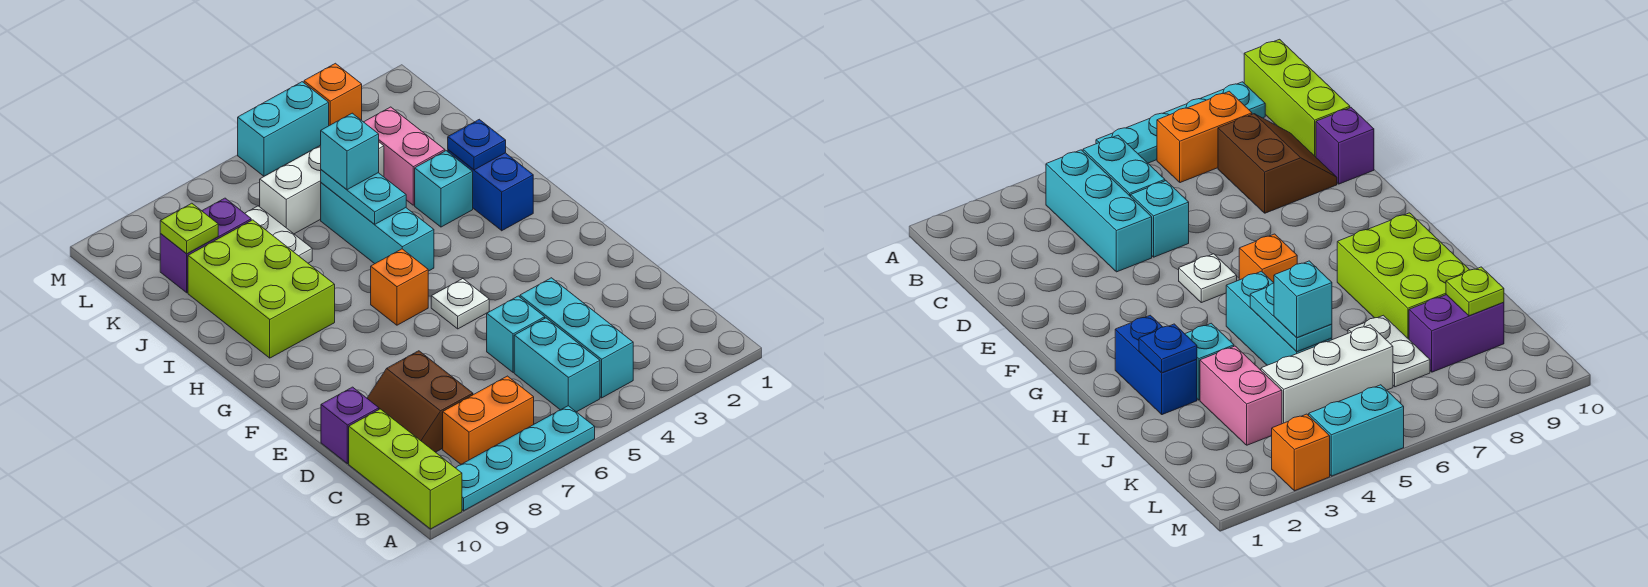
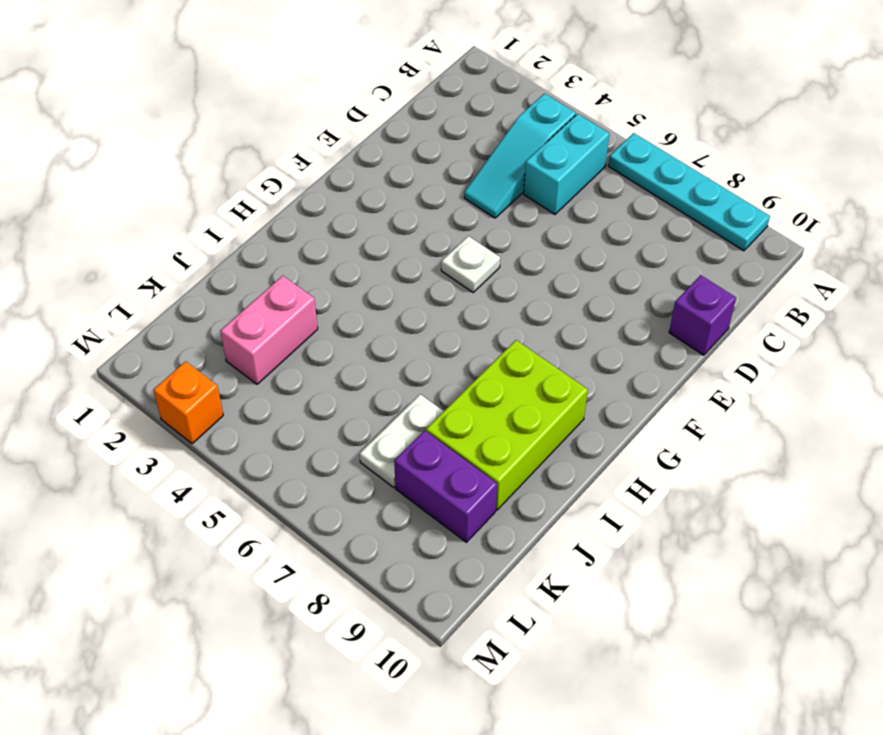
cyan slope B4:D4 level 1 top B -> cyan brick B4:D4 level 1
none -> lime brick A10:C10 level 1
none -> orange brick B7:B8 level 1
none -> brown slope C8:D9 level 1 top 8

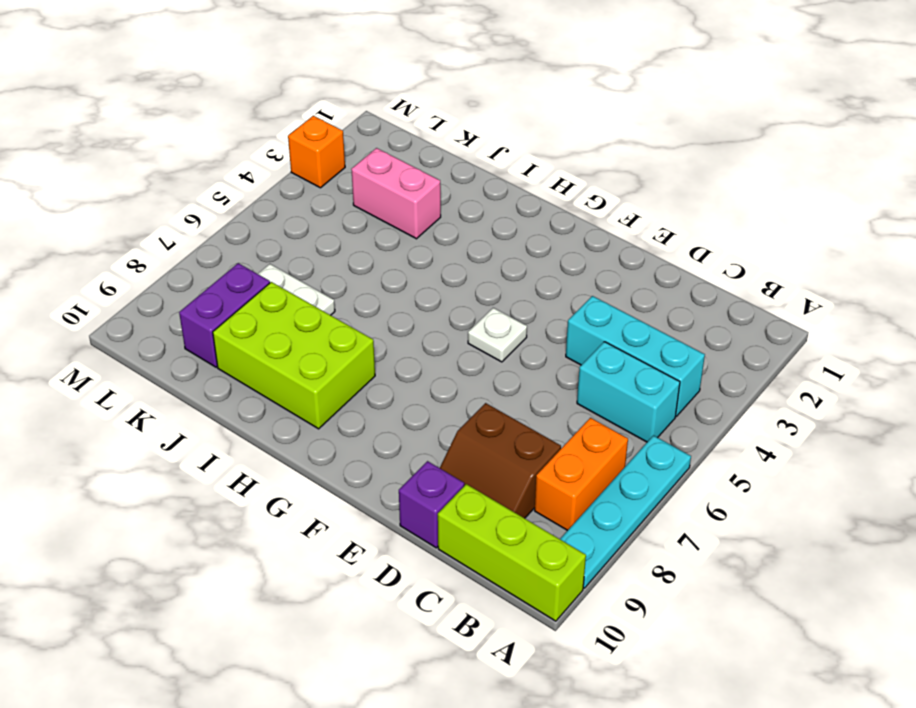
none -> cyan brick D5 level 1
none -> orange brick G6 level 1
none -> blue brick H2:I2 level 1

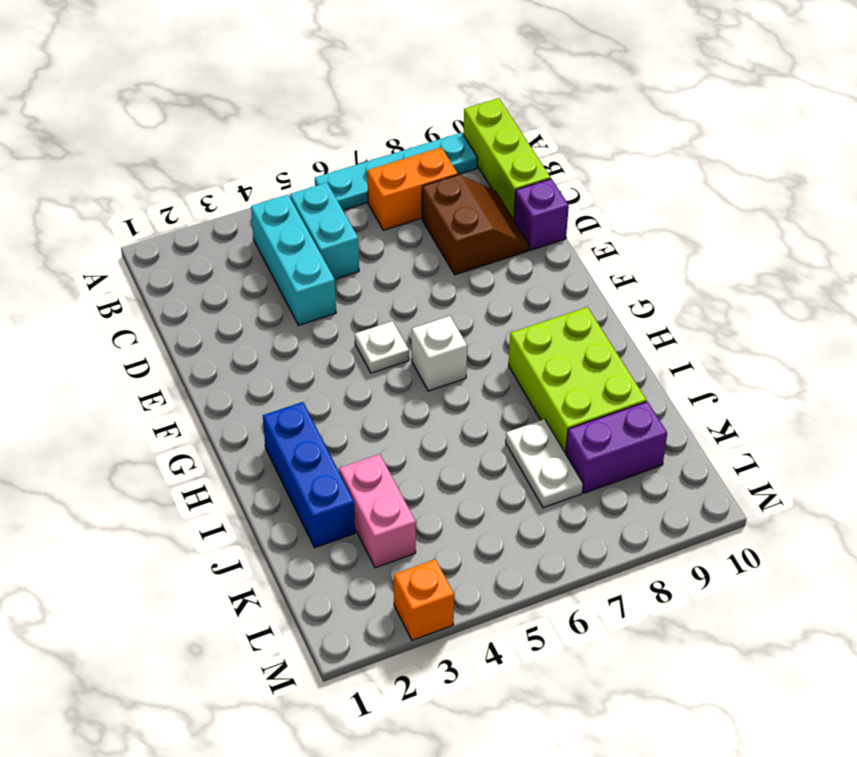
white brick G6 level 1 -> orange brick G6 level 1
blue brick H2:J2 level 1 -> blue brick H2:I2 level 1
none -> cyan brick D5 level 1
none -> cyan brick H5:J5 level 1
none -> cyan brick I3 level 1

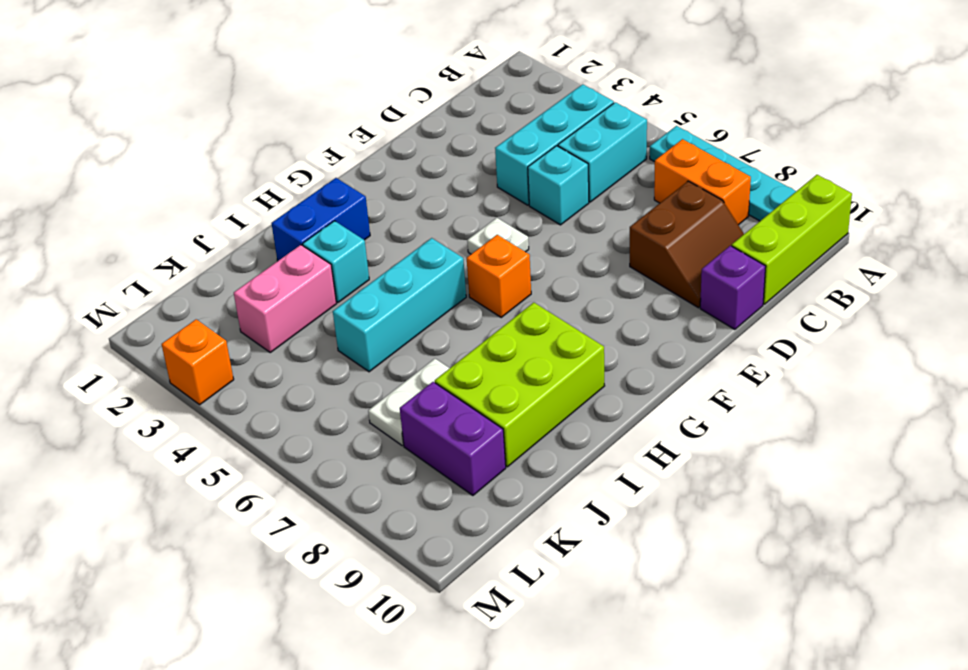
none -> white brick K4:K6 level 1
none -> cyan brick M4:M5 level 1
none -> blue plate I2 level 2

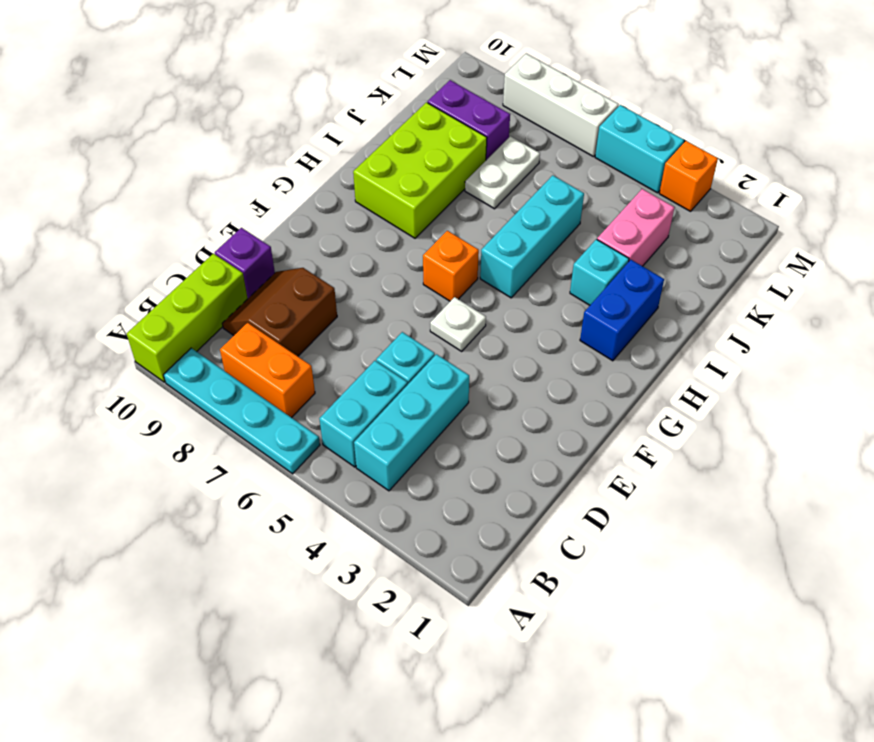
white brick M6:M8 level 1 -> white brick K4:K6 level 1
none -> blue plate I2 level 2
none -> cyan plate I5:J5 level 2
none -> lime plate K9 level 2

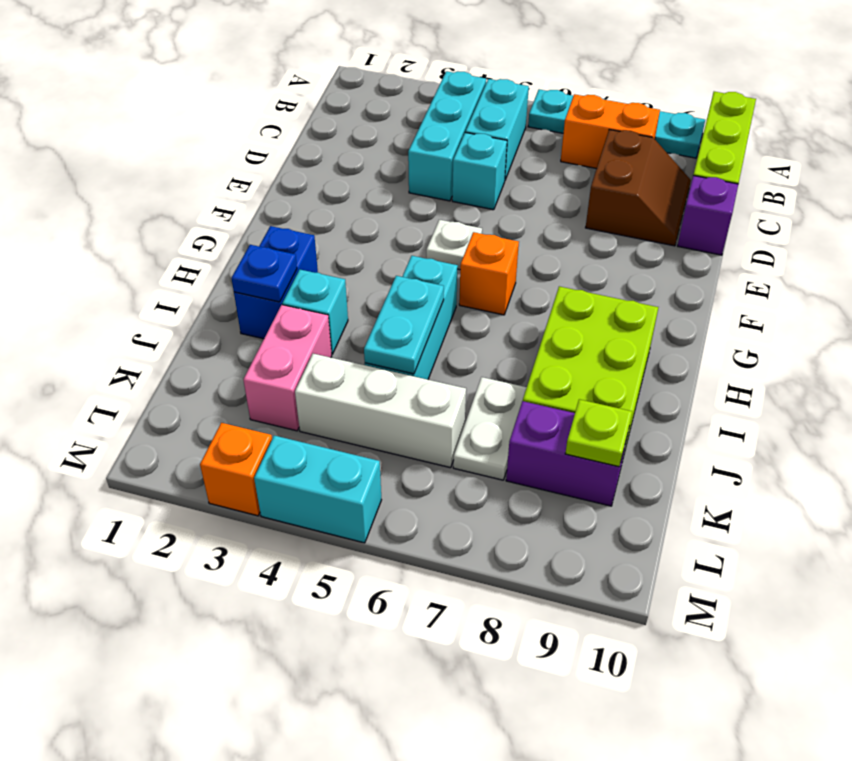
none -> cyan brick J5 level 3

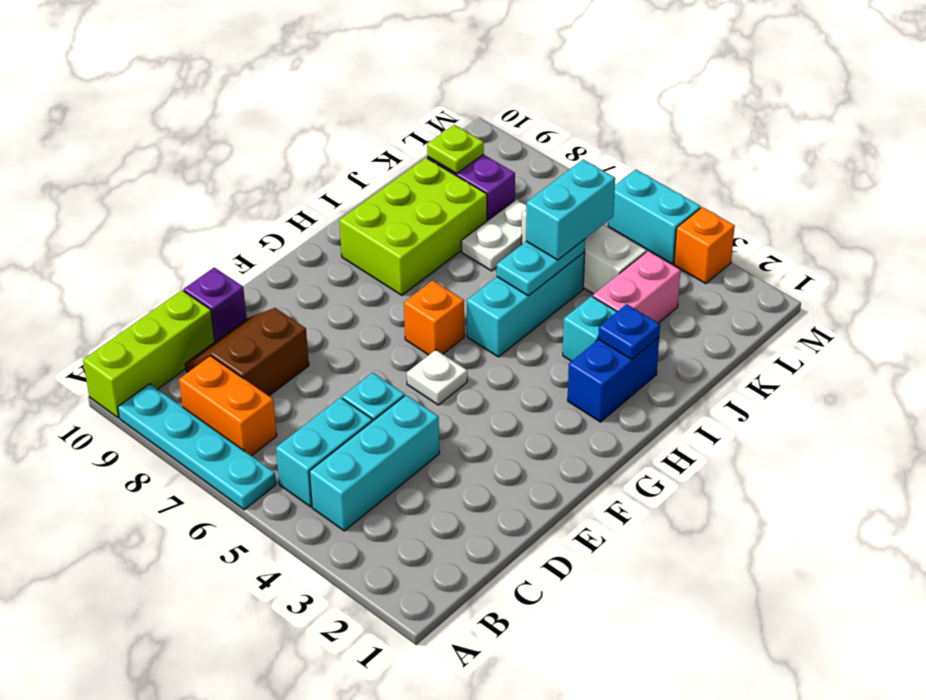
cyan brick J5:K5 level 3 -> cyan brick J5 level 3

